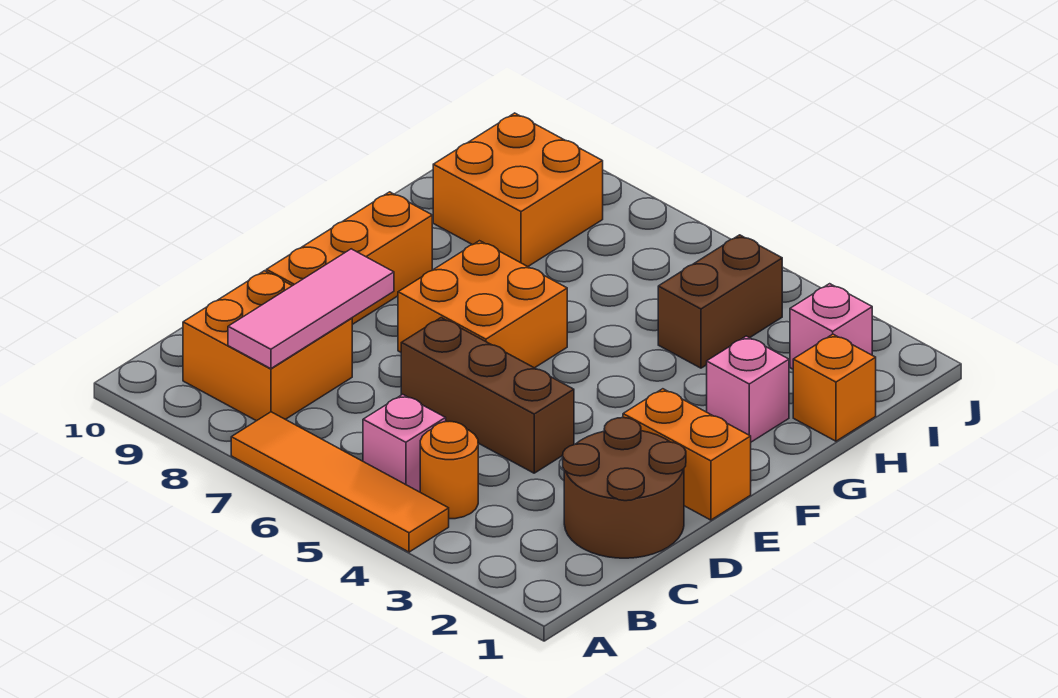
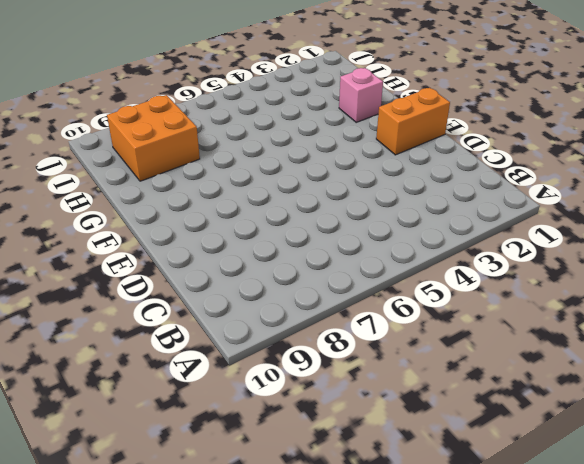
none -> orange tile A4:A7 level 1
none -> orange round brick B4 level 1
none -> pink brick B5 level 1

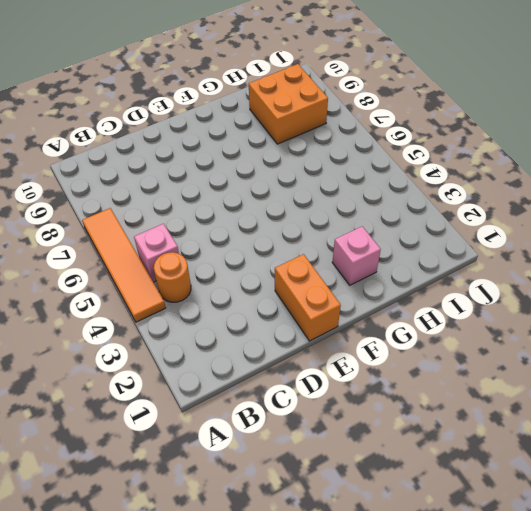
none -> orange brick B8:C9 level 1
none -> brown round brick C1:D2 level 1
none -> brown brick D4:D6 level 1

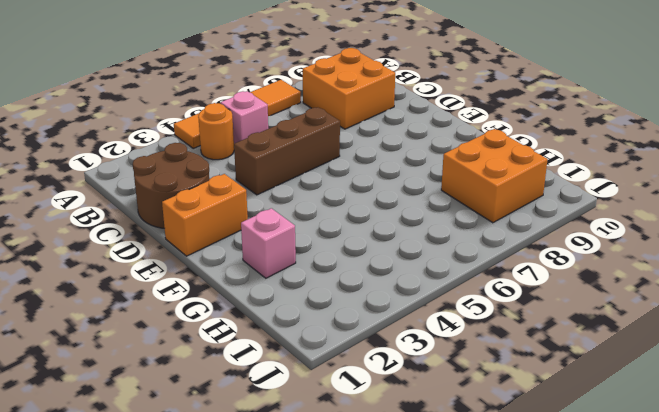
none -> orange brick D9:F9 level 1
none -> orange brick E6:F7 level 1
none -> orange brick H1 level 1

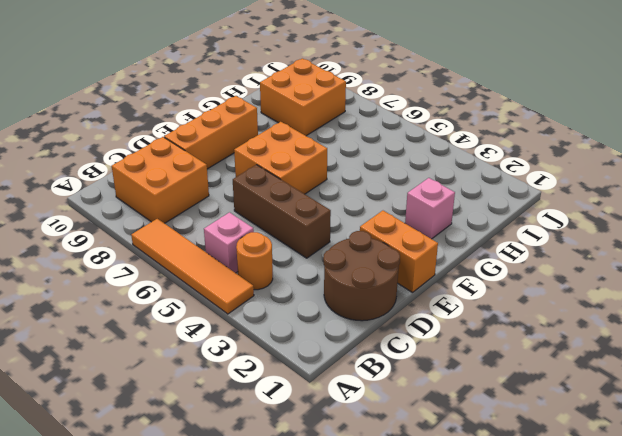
none -> orange brick H1 level 1
none -> brown brick H4:I4 level 1
none -> pink brick I2 level 1

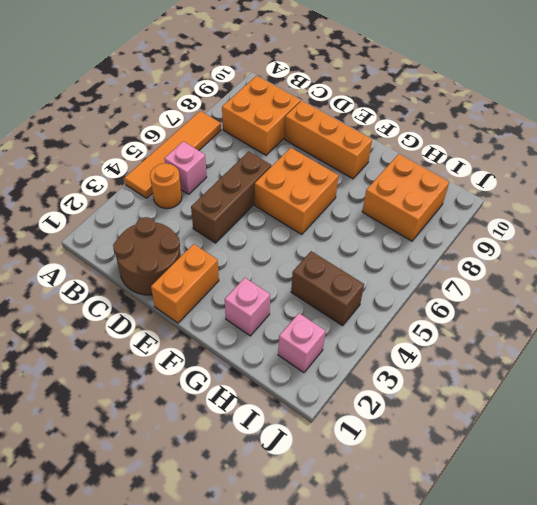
none -> orange brick H1 level 1
none -> pink tile B8:D8 level 2

